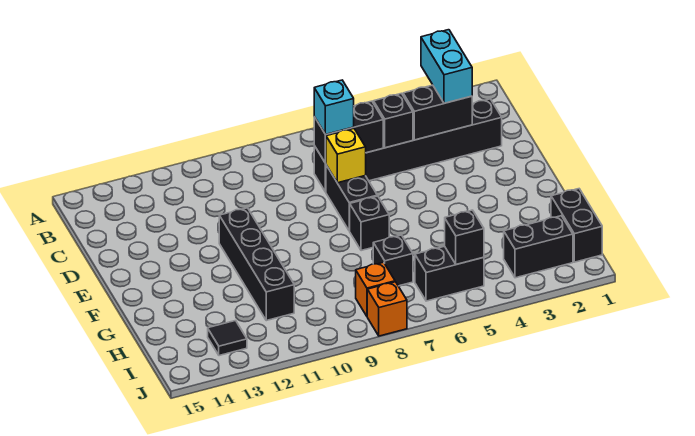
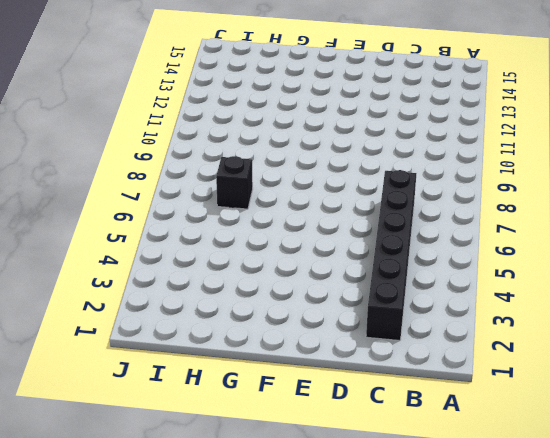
none -> black brick D7:E7 level 1
none -> black brick E11:H11 level 1
none -> black brick F7 level 1

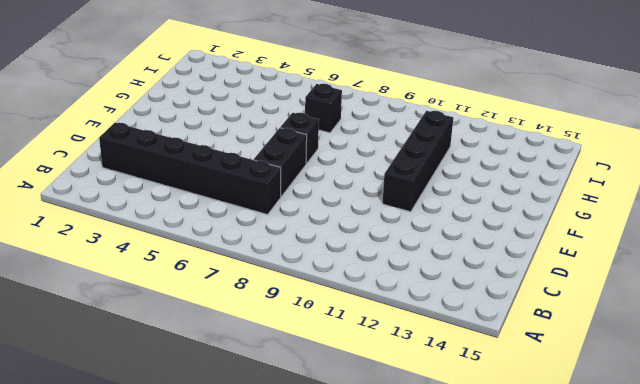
none -> black brick H1:I1 level 1
none -> black brick I2:I3 level 1
none -> black brick I5:I6 level 1

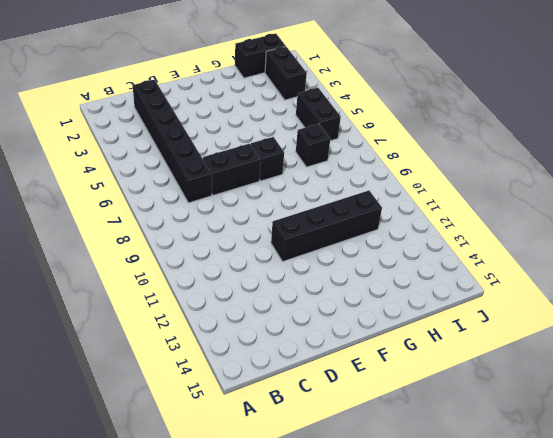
none -> orange brick I8 level 1
none -> black tile I13 level 1
none -> orange brick J8 level 1

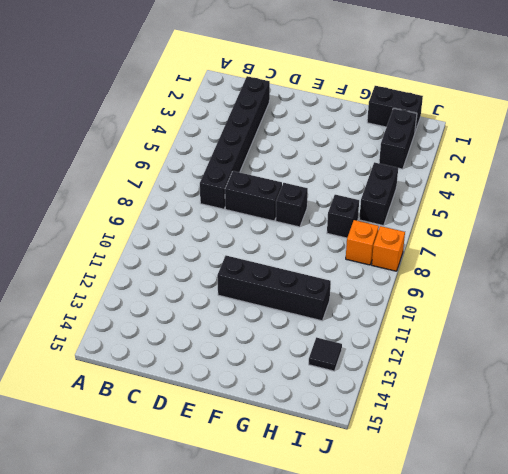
none -> black brick C3:C4 level 2
none -> black brick C5 level 2
none -> black brick C6:C7 level 2

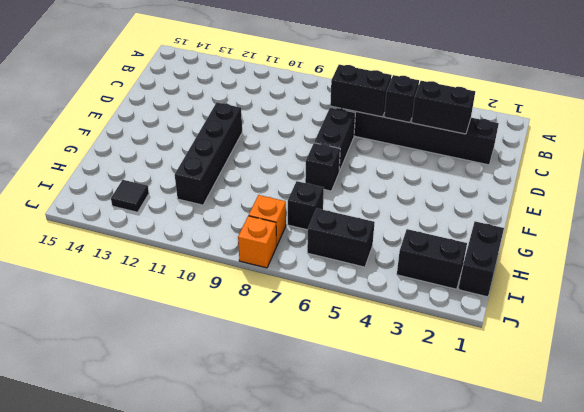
none -> yellow brick D7 level 2
none -> black brick I5 level 2
none -> cyan brick B3:C3 level 3

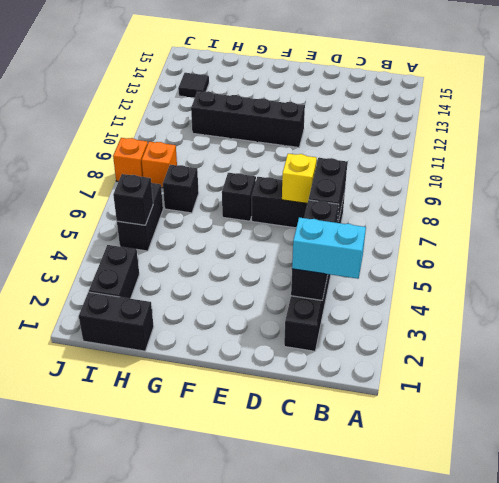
none -> cyan brick C7 level 3

